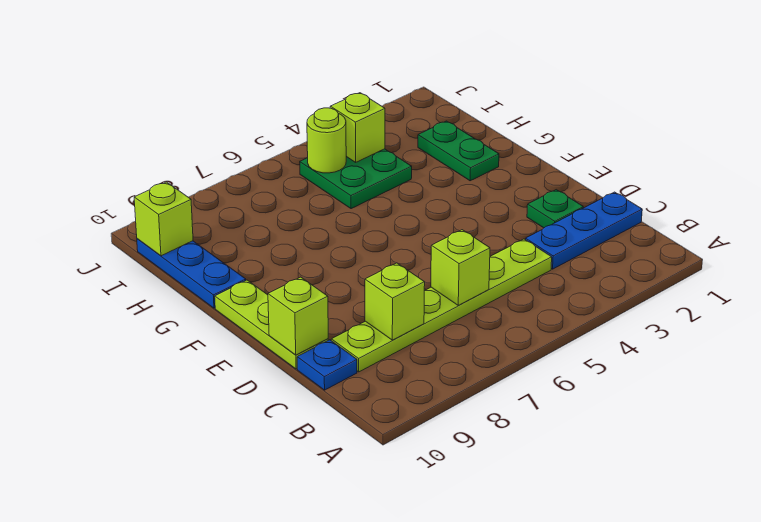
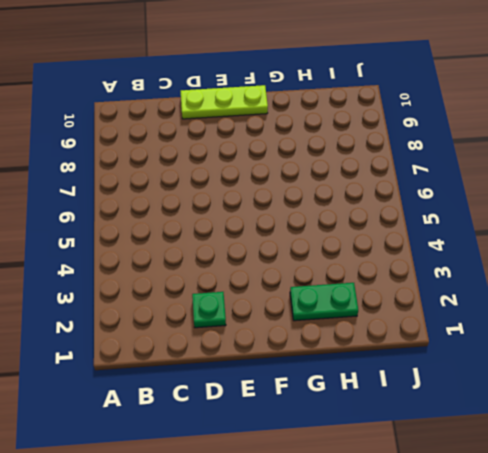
none -> blue plate C1:C3 level 1
none -> lime plate C4:C9 level 1
none -> blue plate C10 level 1

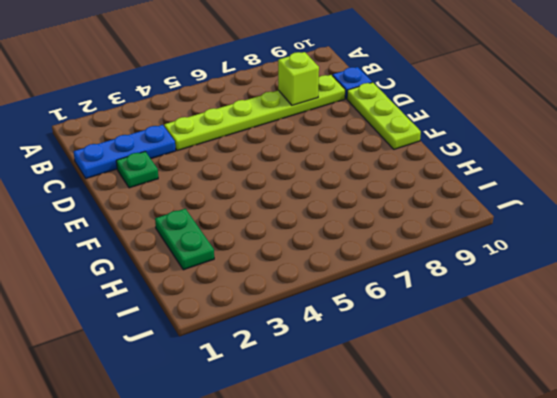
none -> blue plate G10:I10 level 1
none -> green plate H4:I5 level 1
none -> lime brick C6 level 2

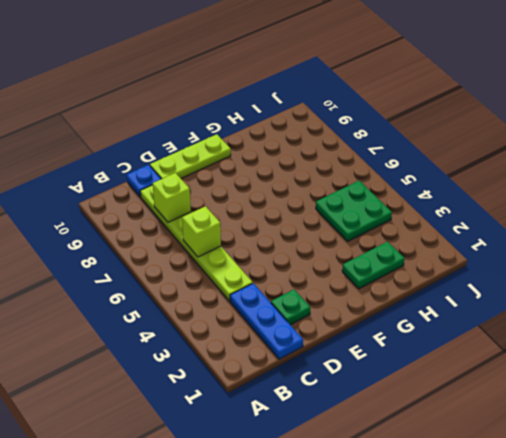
none -> blue plate G10:I10 level 1
none -> lime brick D10 level 2
none -> lime brick I4 level 2

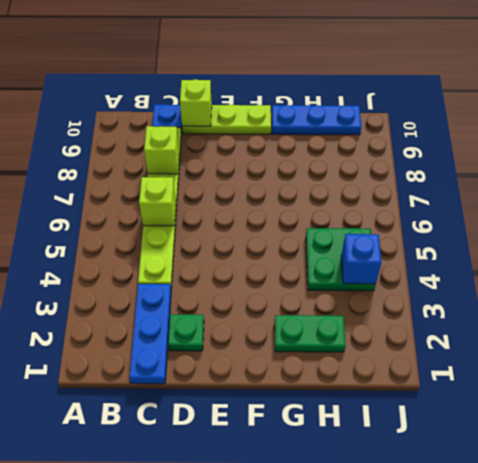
blue brick I4 level 2 -> lime brick I4 level 2
none -> lime round brick I5 level 2
none -> lime brick I10 level 2

